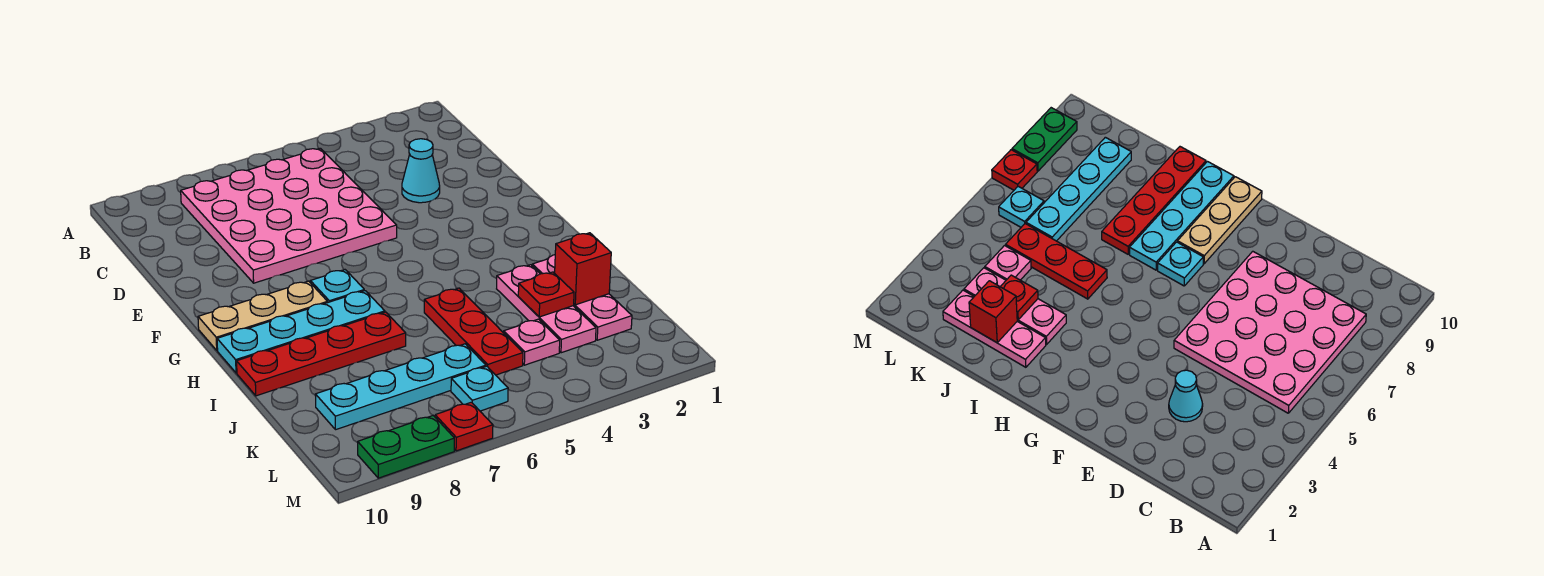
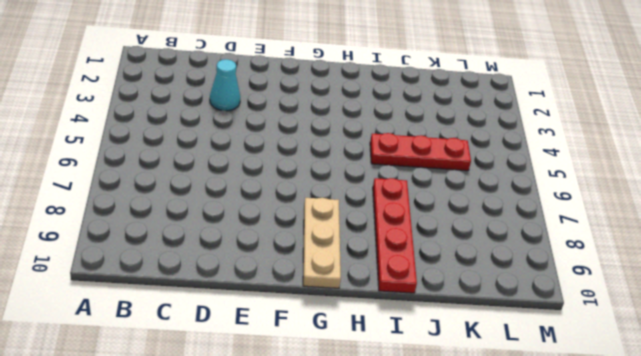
none -> pink plate B5:E8 level 1
none -> cyan plate G7 level 1
none -> cyan plate H7:H10 level 1

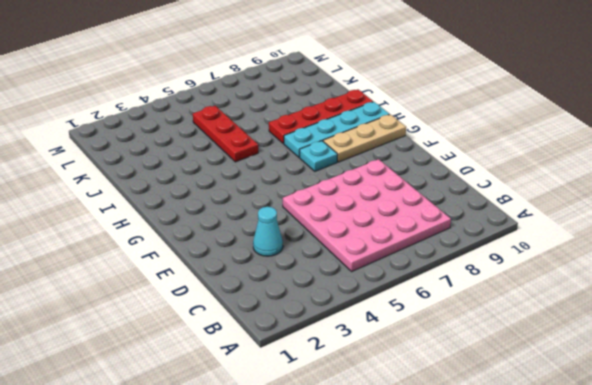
none -> pink plate I2:K2 level 1
none -> pink plate I3:K3 level 1
none -> pink plate K4 level 1

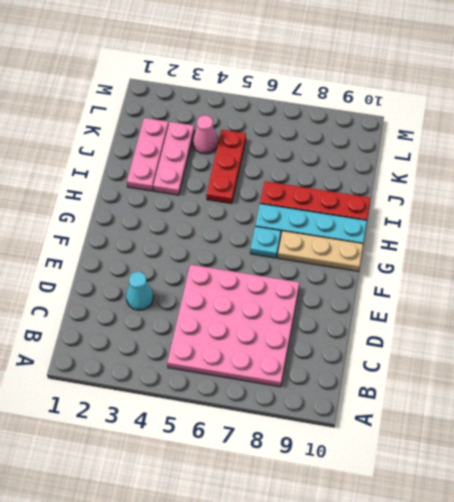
pink cone K4 level 1 -> pink plate K4 level 1
none -> cyan plate K6:K9 level 1
none -> cyan plate L6 level 1
none -> red plate M7 level 1

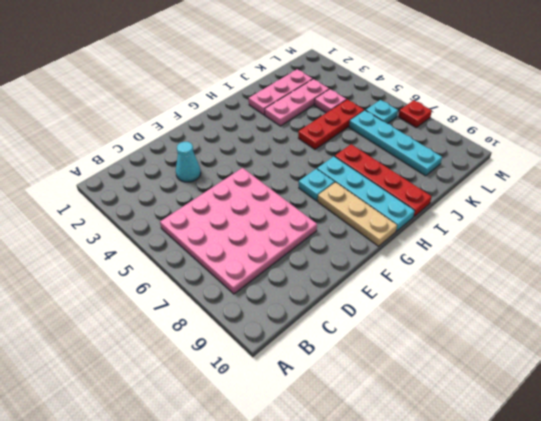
none -> green plate M8:M9 level 1
none -> red brick J2 level 2
none -> red plate J3 level 2

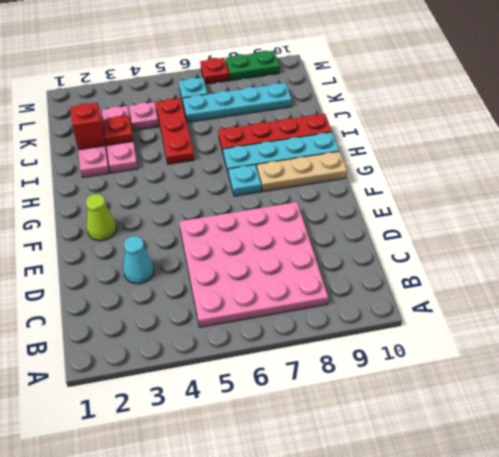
lime cone F2 level 1 -> none

